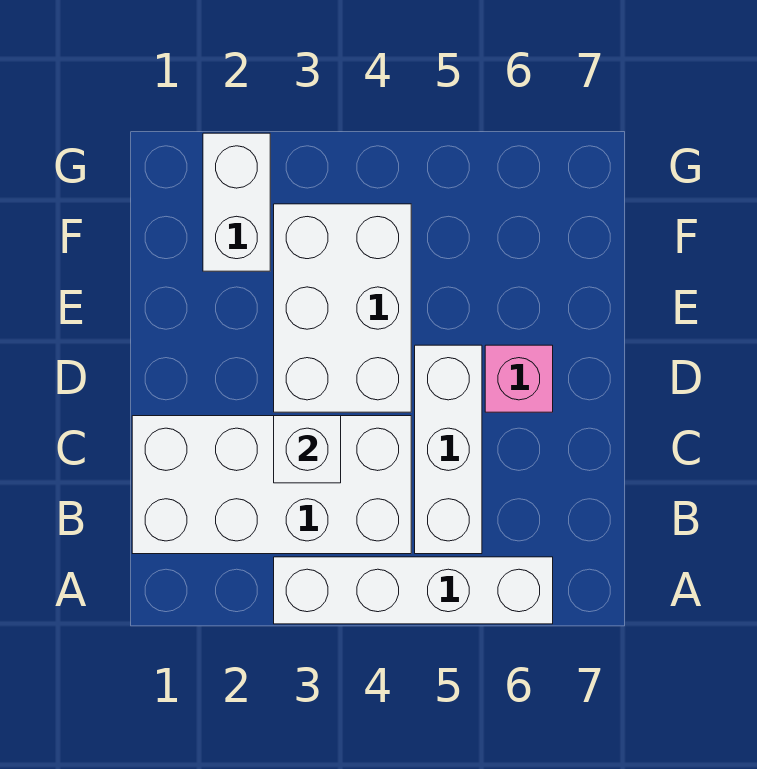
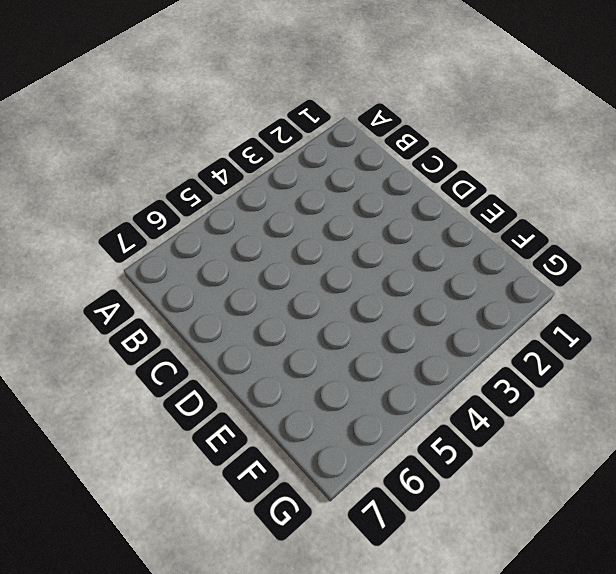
none -> white brick A3:A6 level 1
none -> white brick B1:C4 level 1

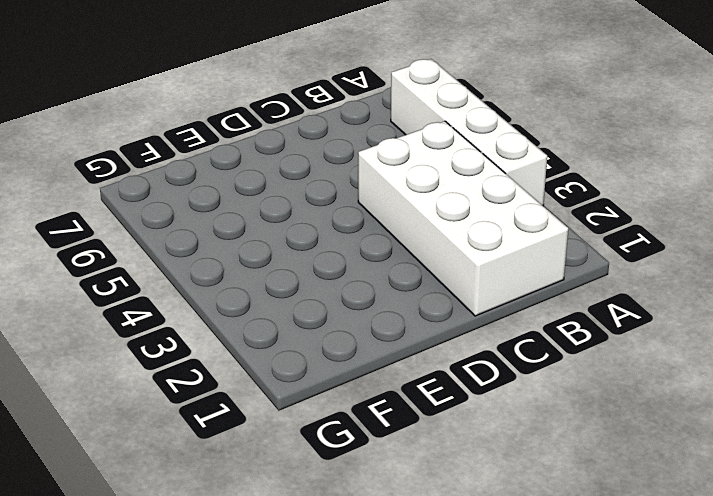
none -> white brick B5:D5 level 1
none -> white brick D3:F4 level 1

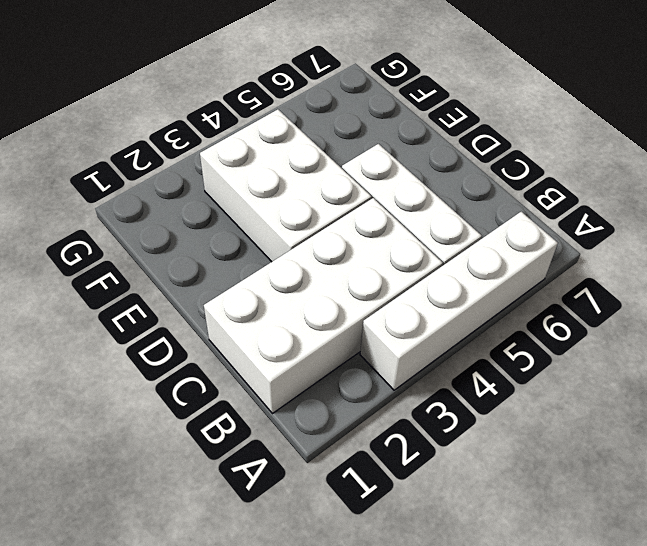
none -> pink brick D6 level 1
none -> white brick F2:G2 level 1

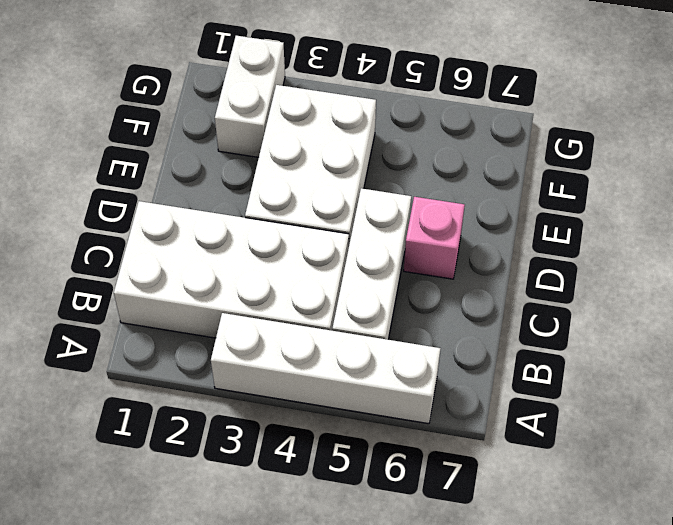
none -> white brick C3 level 2

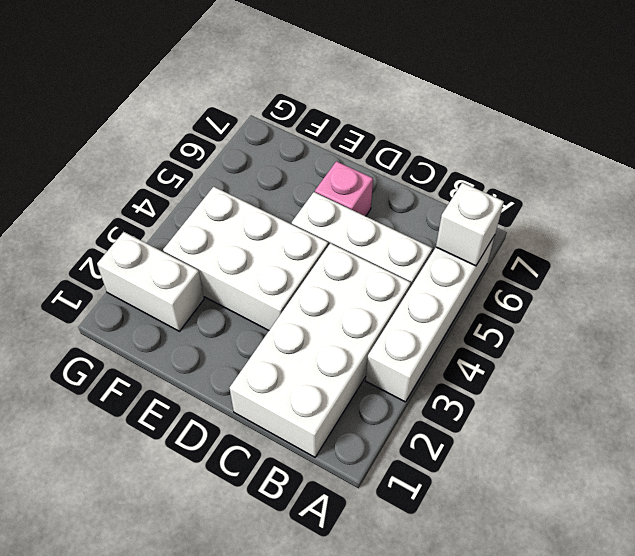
white brick A6 level 2 -> white brick C3 level 2

